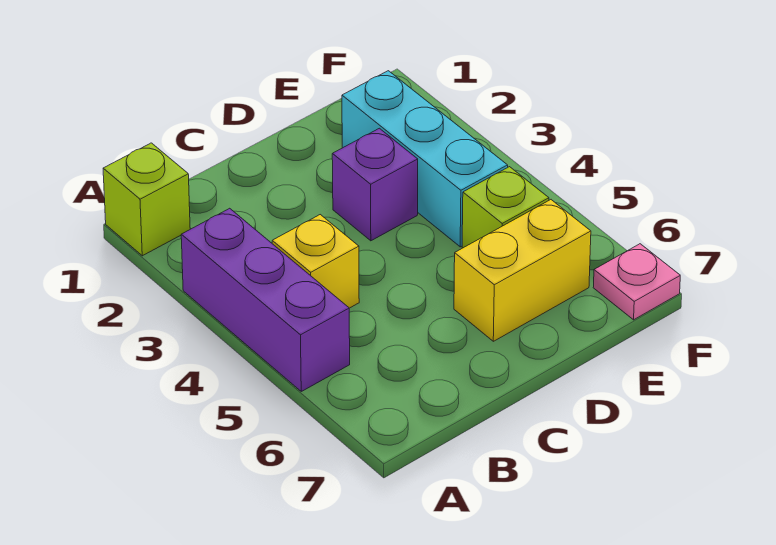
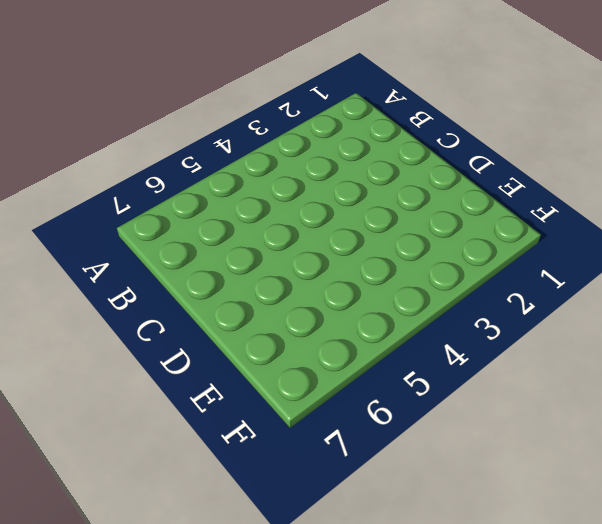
none -> lime brick A1 level 1
none -> purple brick A3:A5 level 1

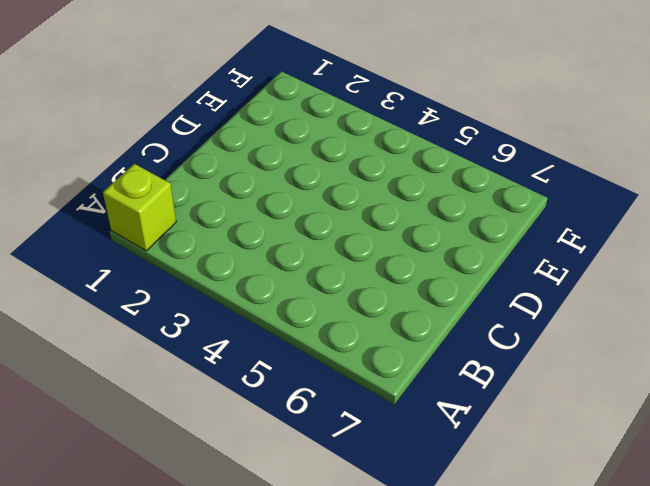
none -> purple brick A3:A5 level 1
none -> yellow brick B4 level 1

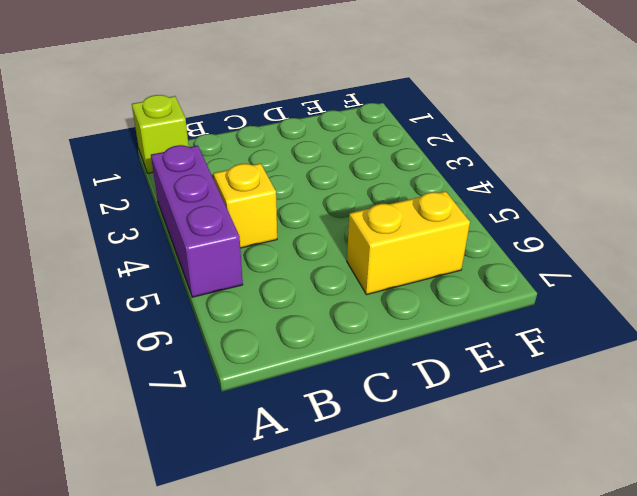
none -> purple brick D3 level 1
none -> cyan brick E2:E4 level 1

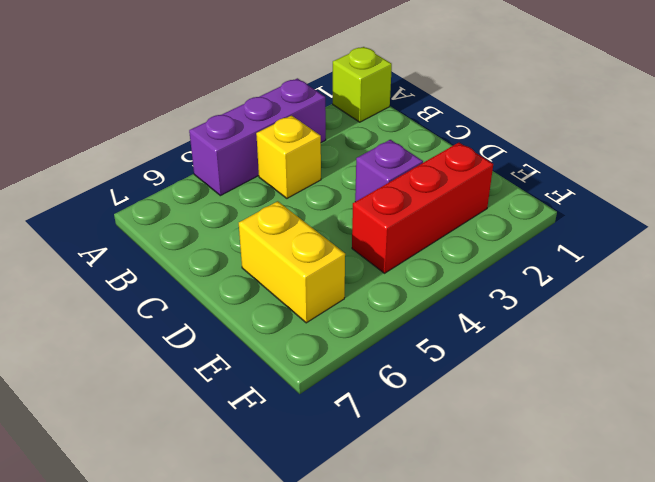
red brick E2:E4 level 1 -> cyan brick E2:E4 level 1
none -> lime brick E5 level 1
none -> pink plate F7 level 1

